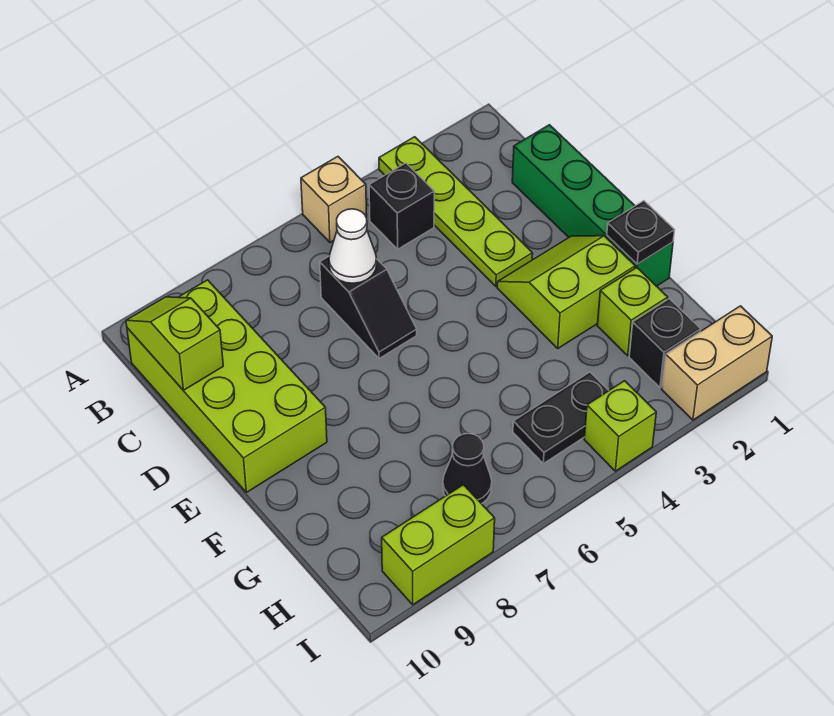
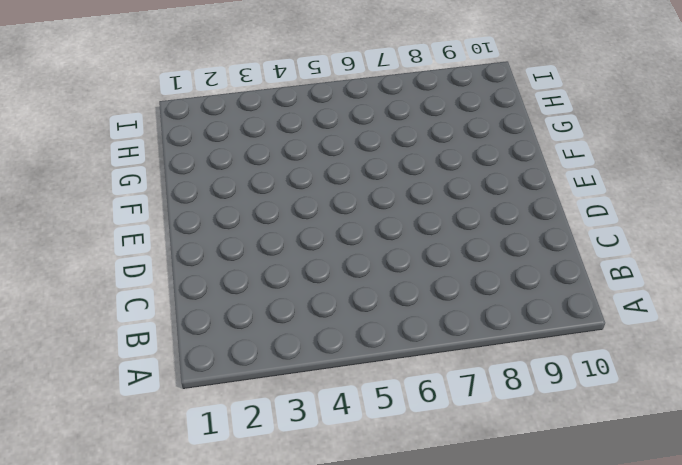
none -> lime plate A3:D3 level 1
none -> tan brick A5 level 1
none -> black brick B4 level 1

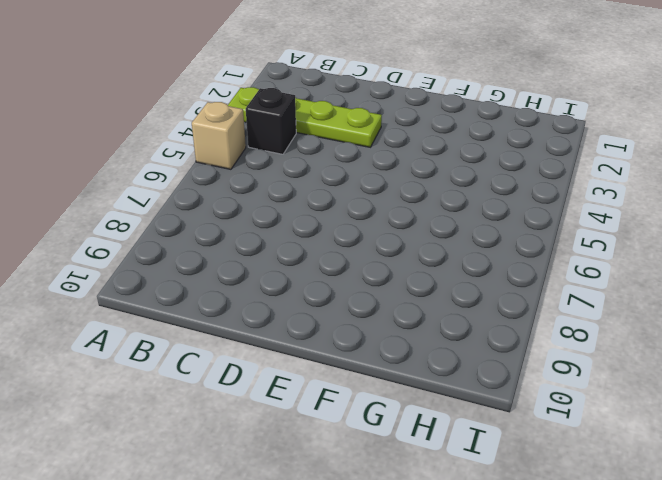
none -> lime brick B9:E10 level 1
none -> green brick C1:F1 level 1
none -> black slope C6:D6 level 1 top C

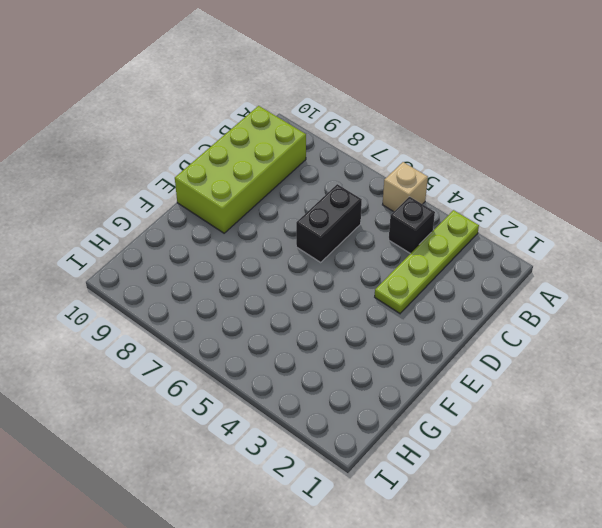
black brick C6:D6 level 1 -> black slope C6:D6 level 1 top C
none -> green brick C1:F1 level 1
none -> lime slope E2:F3 level 1 top F
none -> lime brick G2 level 1

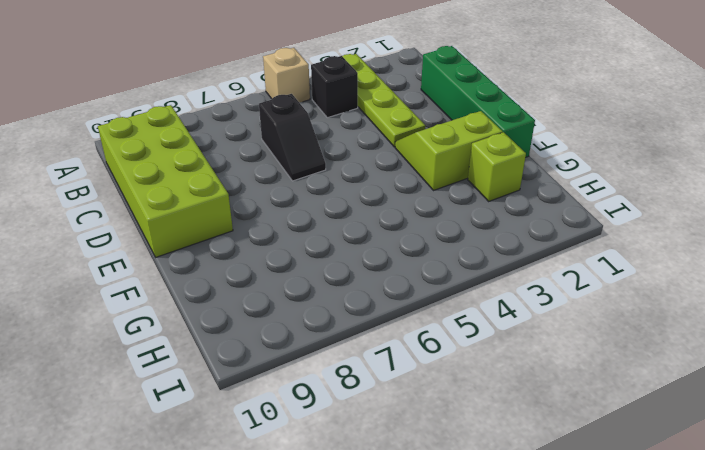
none -> black brick H2 level 1
none -> black plate H4:H5 level 1
none -> black cone H7 level 1

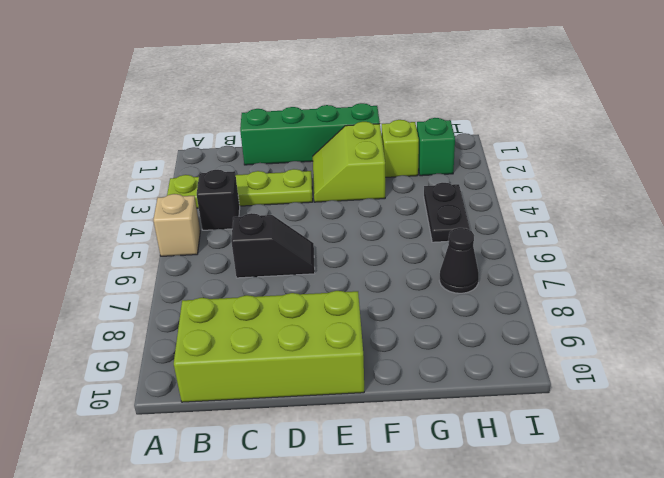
green brick H2 level 1 -> black brick H2 level 1
none -> tan brick I1:I2 level 1
none -> lime brick I4 level 1
none -> lime brick I8:I9 level 1

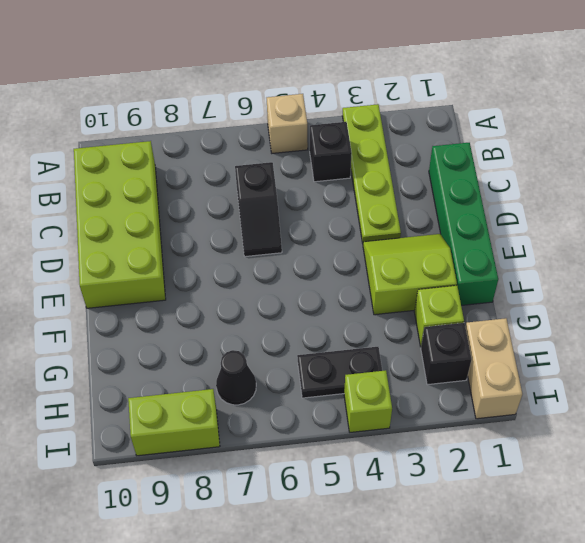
tan brick H1:I1 level 1 -> tan brick I1:I2 level 1
none -> lime slope B10:C10 level 2 top C
none -> white cone C6 level 2
none -> black plate F1 level 2

